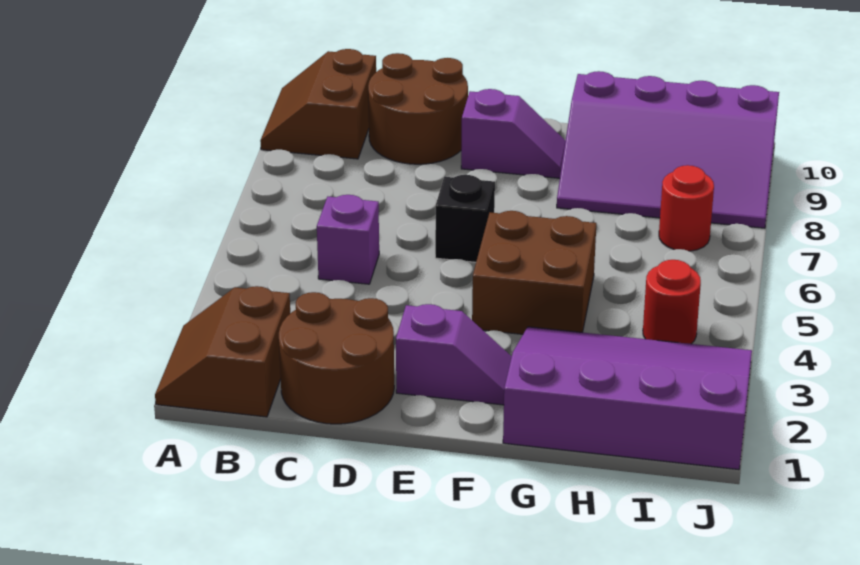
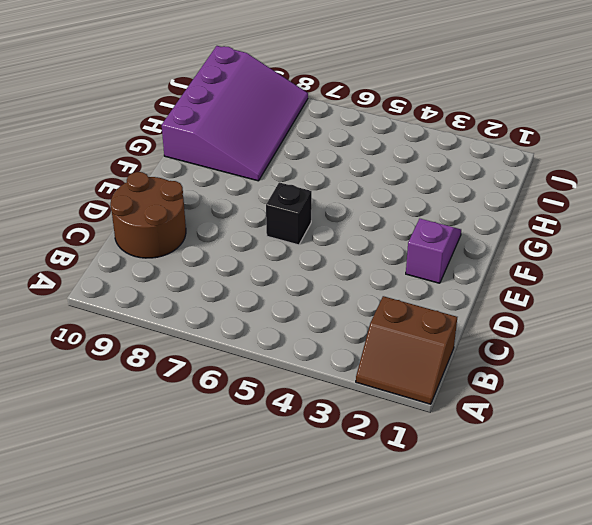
none -> brown slope A9:B10 level 1 top B
none -> brown round brick C1:D2 level 1
none -> purple brick C5 level 1

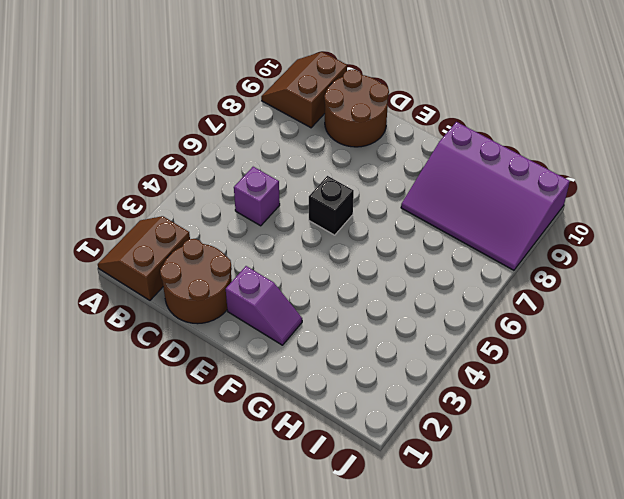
none -> purple slope E9:F9 level 1 top E
none -> brown brick F4:G5 level 1
none -> purple slope G1:J3 level 1 top 1

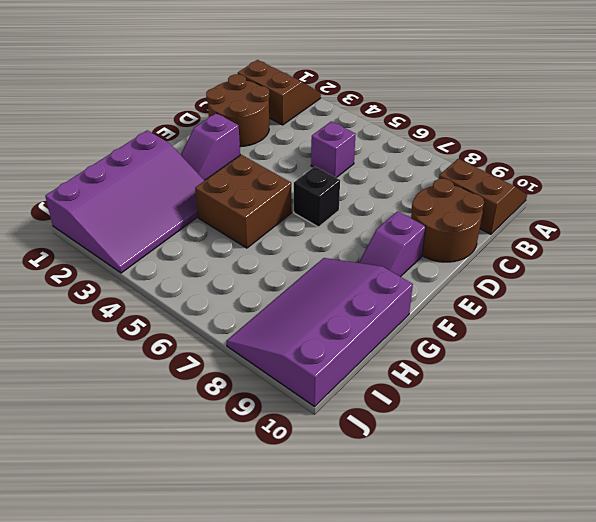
none -> red round brick I4 level 1
none -> red round brick I7 level 1

